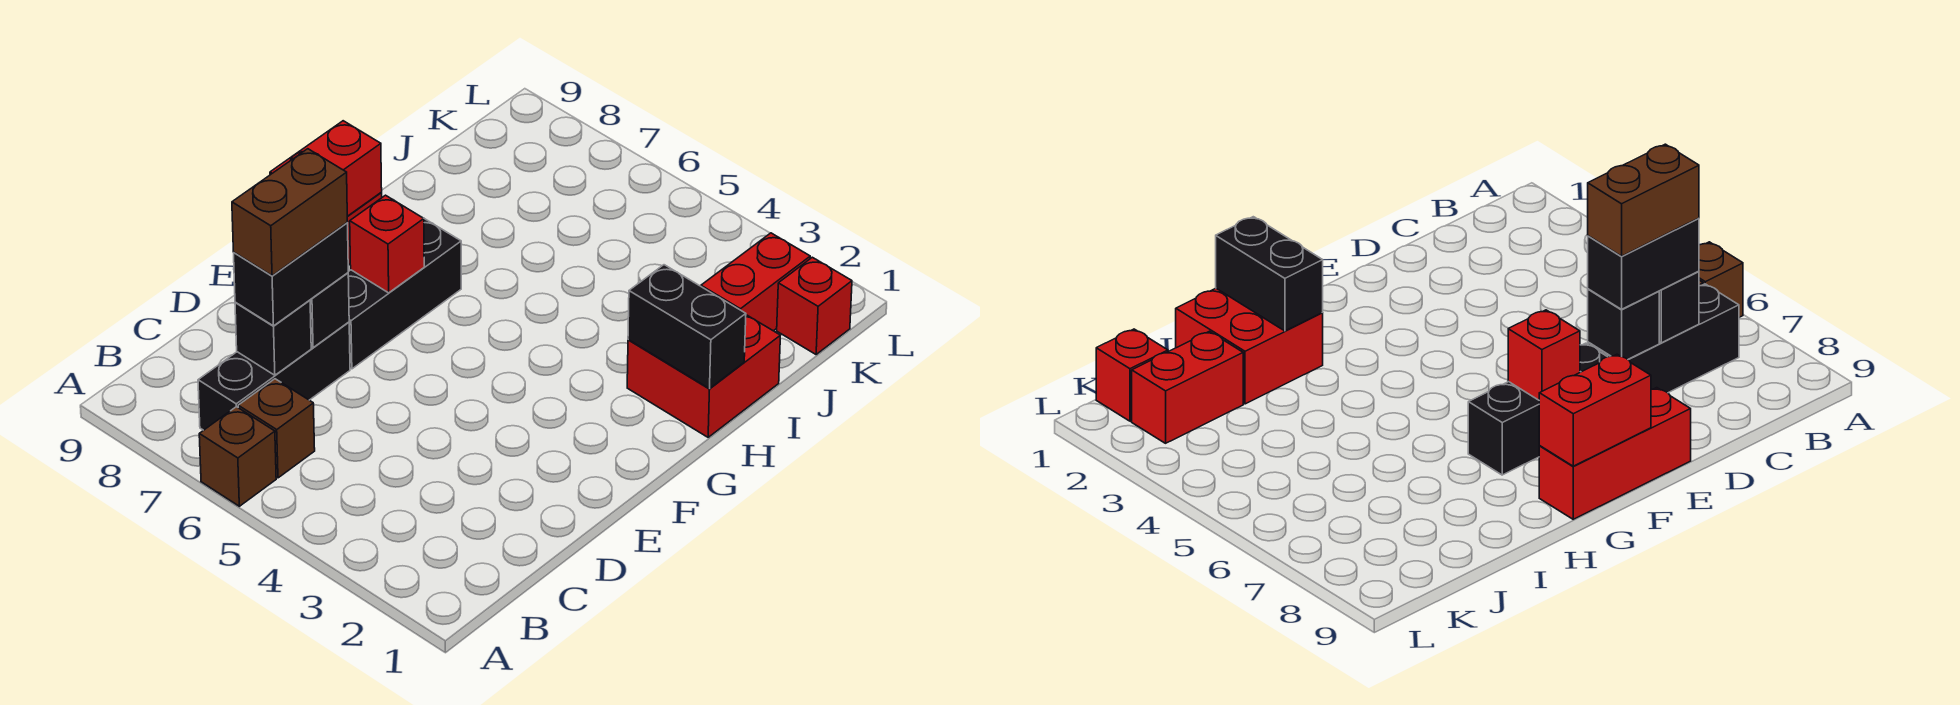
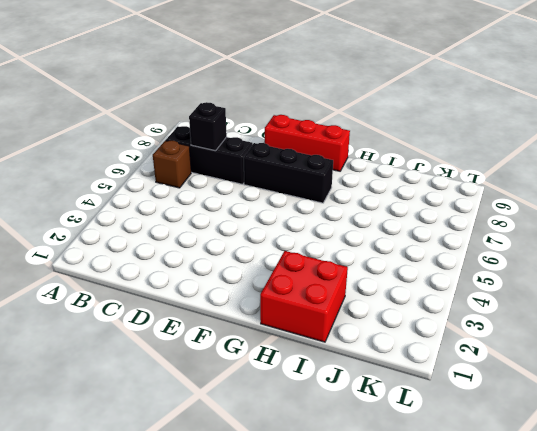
none -> brown brick A6 level 1
none -> red brick J2:K2 level 1
none -> red brick K1 level 1

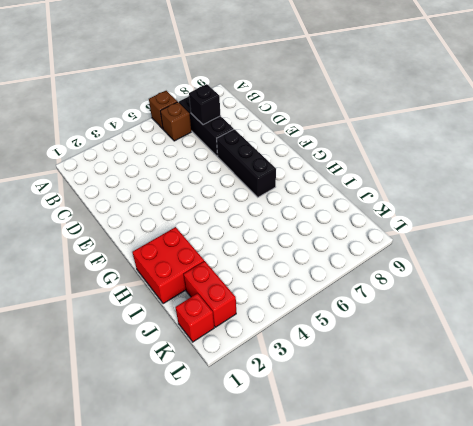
none -> red brick E9:G9 level 1
none -> black brick D7 level 2
none -> red brick F7 level 2

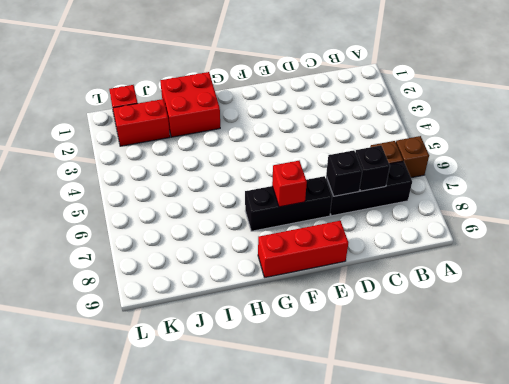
none -> red brick F9:G9 level 2
none -> black brick H1:H2 level 2
none -> black brick C7:D7 level 3

